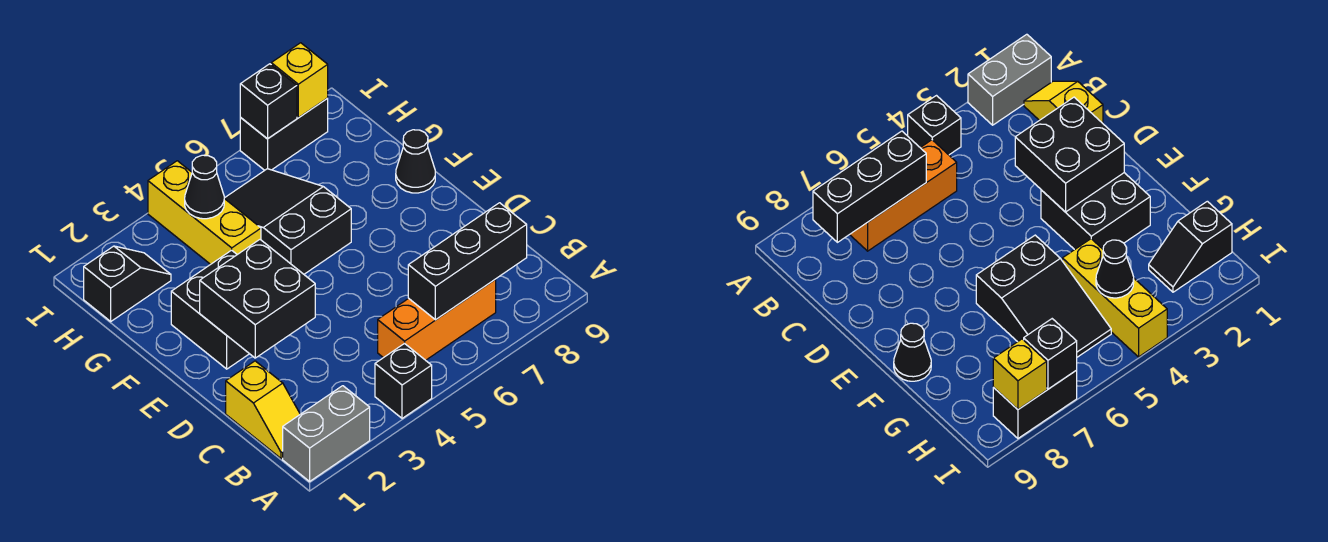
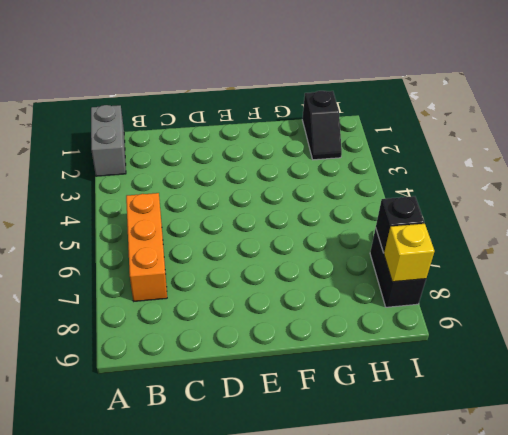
none -> black brick A4 level 1
none -> yellow slope B1:C1 level 1 top C
none -> black brick E2:F3 level 1

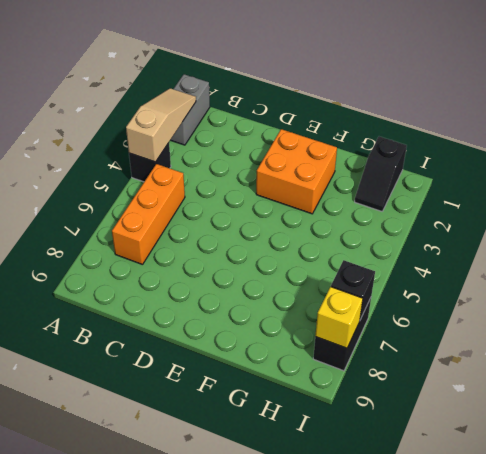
tan slope A2:A4 level 2 top 4 -> none
orange brick E2:F3 level 1 -> black brick E2:F3 level 1
none -> yellow slope B1:C1 level 1 top C
none -> black slope F5:H6 level 1 top F
none -> black cone F9 level 1

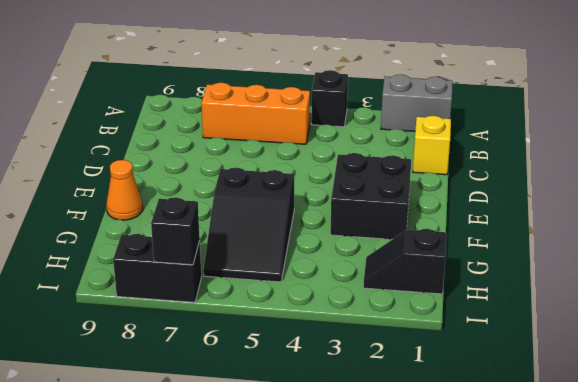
orange cone F9 level 1 -> black cone F9 level 1
none -> yellow brick G4:I4 level 1
none -> black brick B6:B8 level 2
none -> black brick D2:E3 level 2

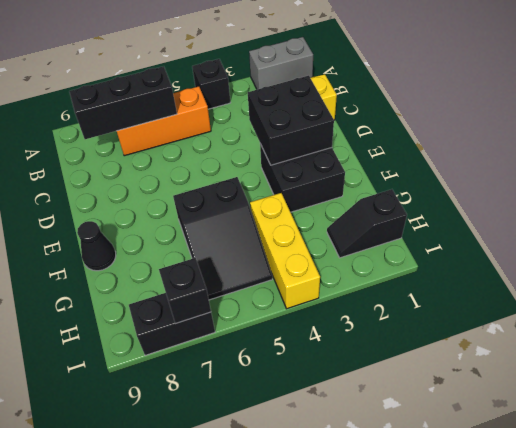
none -> black cone H4 level 2
none -> yellow brick I8 level 2

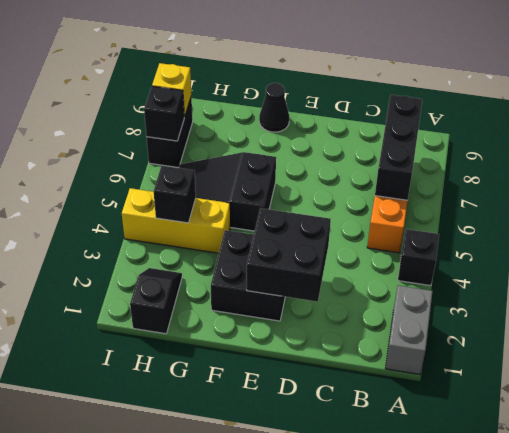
black brick H4 level 2 -> black cone H4 level 2
none -> yellow slope B1:C1 level 1 top C

